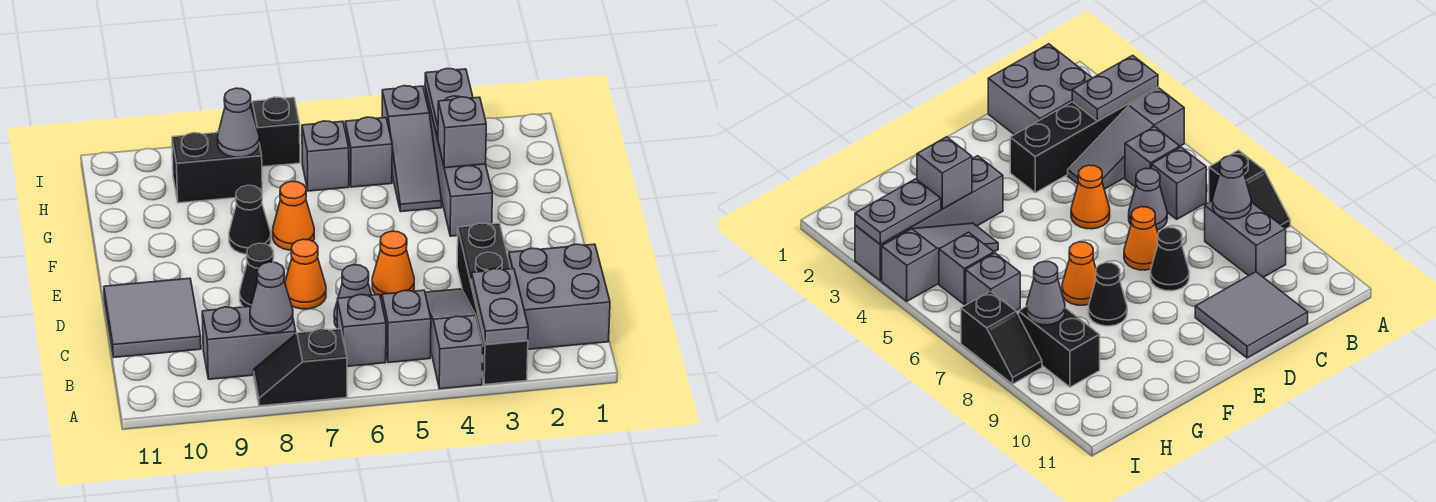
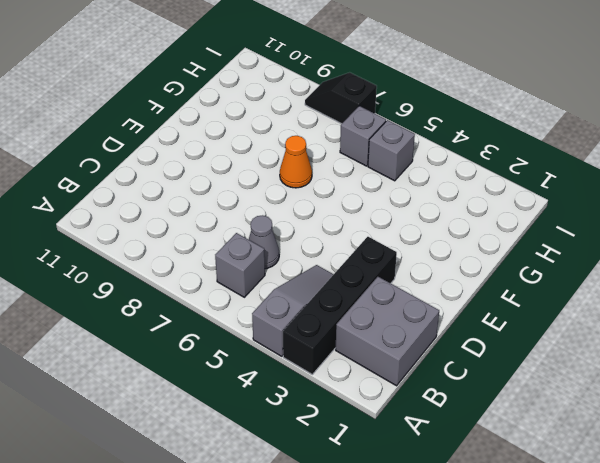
none -> black slope A7:A8 level 1 top 7
none -> grey brick B5 level 1
none -> grey brick B8:B9 level 1

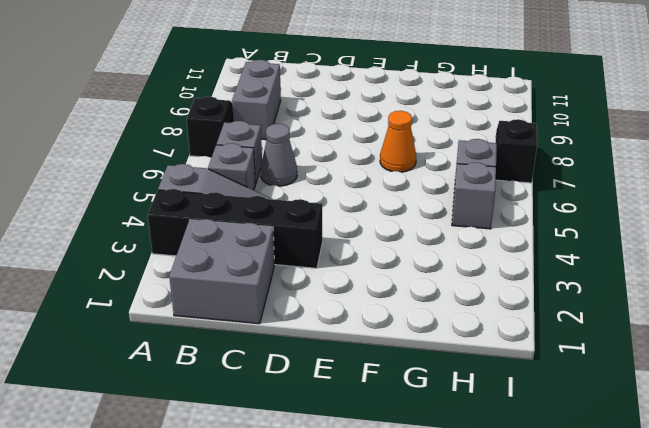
none -> grey tile C10:D11 level 1
none -> orange cone D5 level 1
none -> orange cone D7 level 1

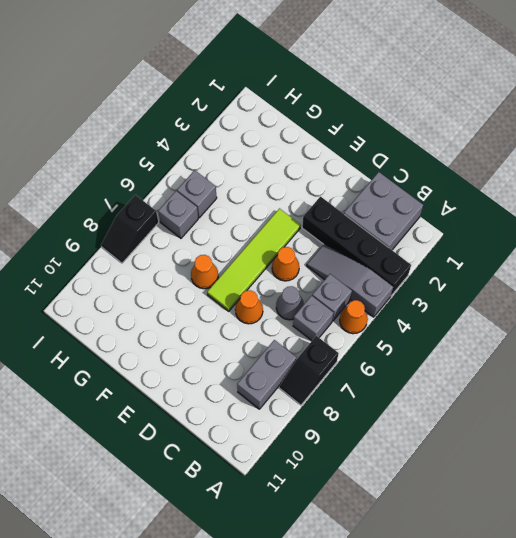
orange cone A5 level 1 -> none
lime tile E4:E7 level 1 -> none
none -> grey tile C10:D11 level 1
none -> black cone D8 level 1
none -> grey brick F3:I3 level 1

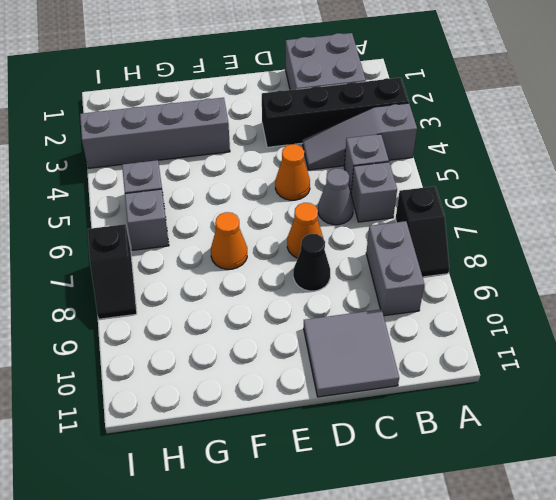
none -> black cone F8 level 1
none -> grey slope G4:I4 level 1 top I
none -> black brick H8:H9 level 1

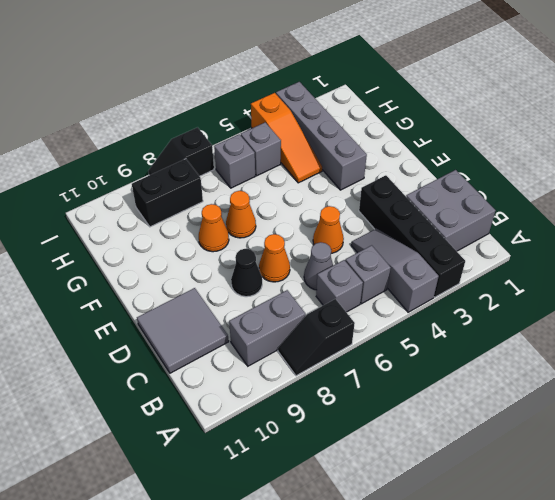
orange cone F8 level 1 -> black cone F8 level 1
orange slope G4:I4 level 1 top I -> grey slope G4:I4 level 1 top I
none -> grey plate A3:B3 level 2
none -> grey cone B8 level 2
none -> grey brick G3 level 2

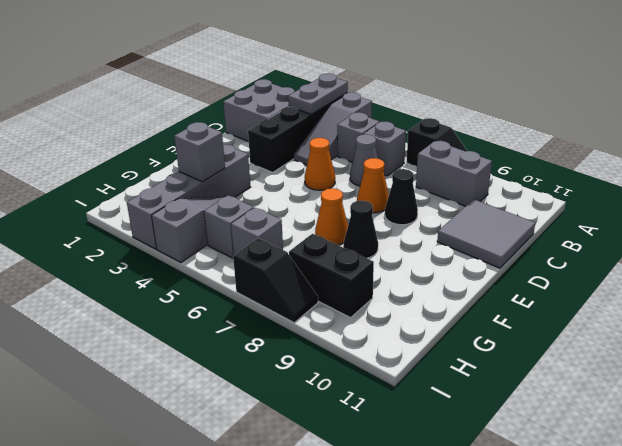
none -> grey cone B8 level 2
none -> grey plate H3:I3 level 2
none -> grey cone H8 level 2

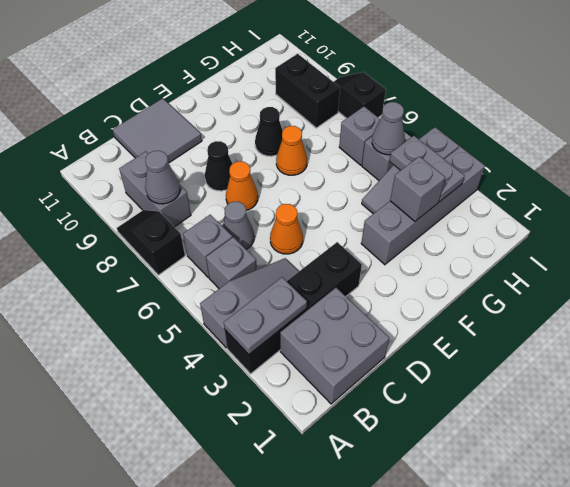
grey plate H3:H4 level 2 -> grey plate H3:I3 level 2
grey cone H5 level 2 -> grey cone H8 level 2

